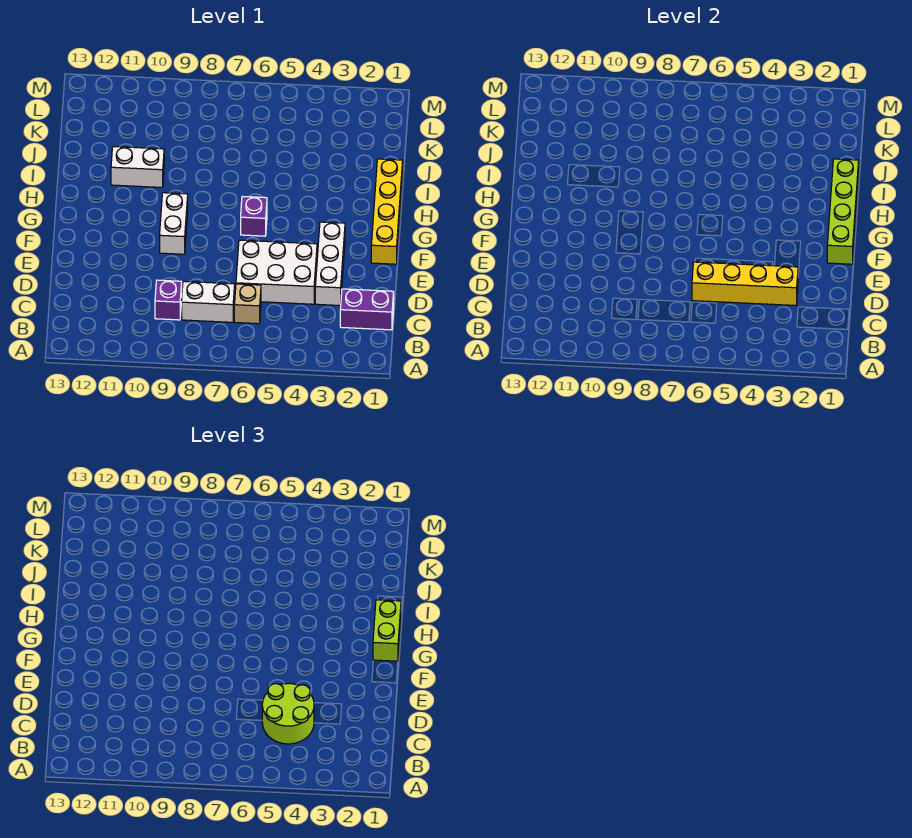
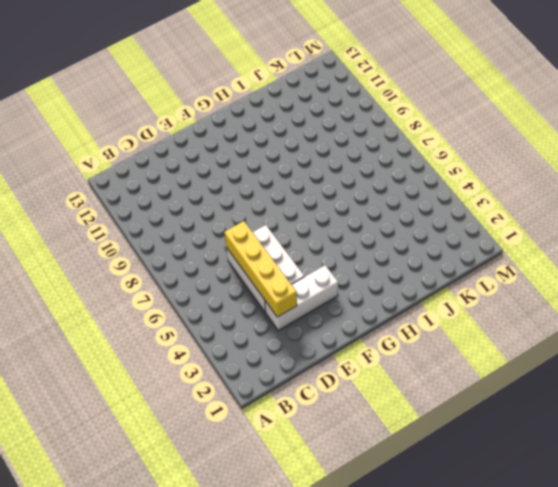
none -> purple brick C1:C2 level 1
none -> tan brick C6 level 1
none -> white brick C7:C8 level 1

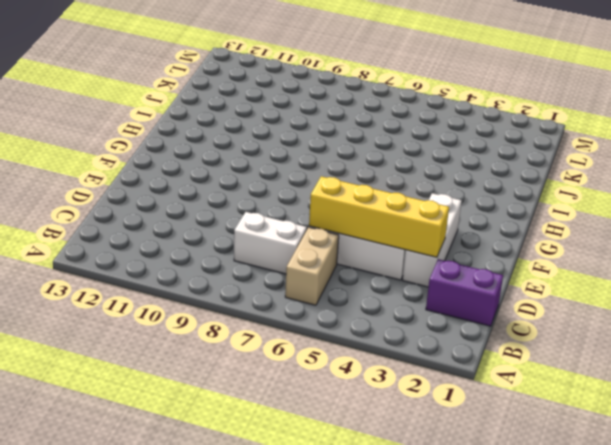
tan brick B6:C6 level 1 -> tan brick C6 level 1
none -> purple brick C9 level 1
none -> yellow brick F1:I1 level 1
none -> white brick F9:G9 level 1

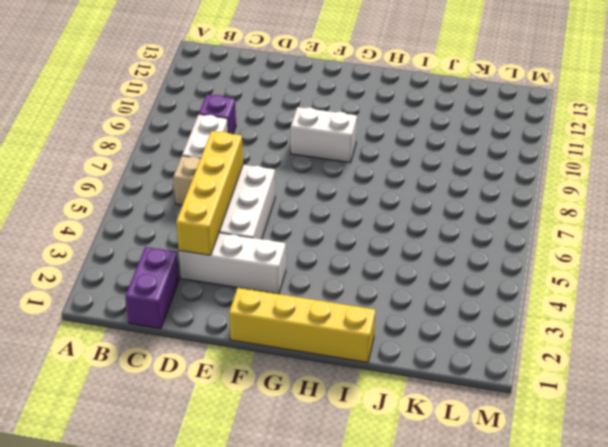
none -> purple brick G6 level 1
none -> white brick I10:I11 level 1
none -> lime brick F1:I1 level 2

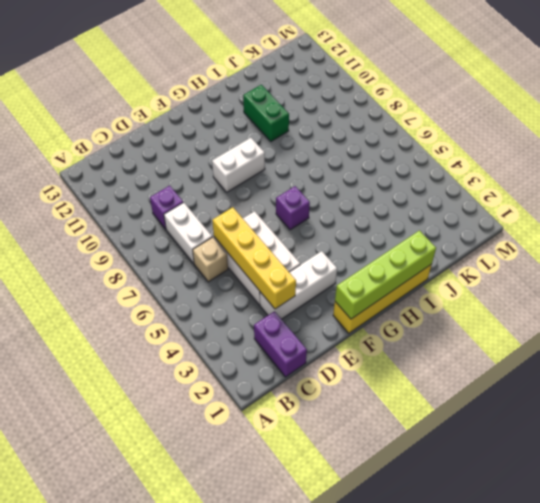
green brick I10:I11 level 1 -> white brick I10:I11 level 1
none -> lime round brick C4:D5 level 3
none -> lime brick G1:H1 level 3

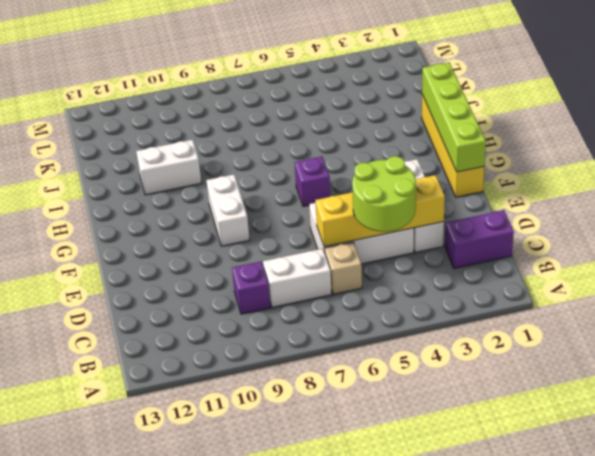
none -> lime brick G1:H1 level 3

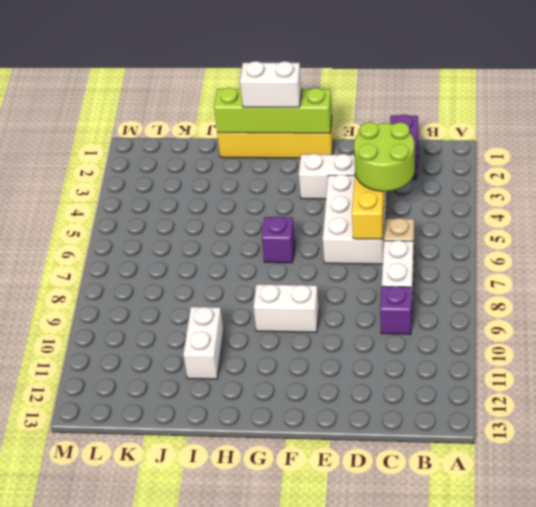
white brick G1:H1 level 3 -> lime brick G1:H1 level 3

